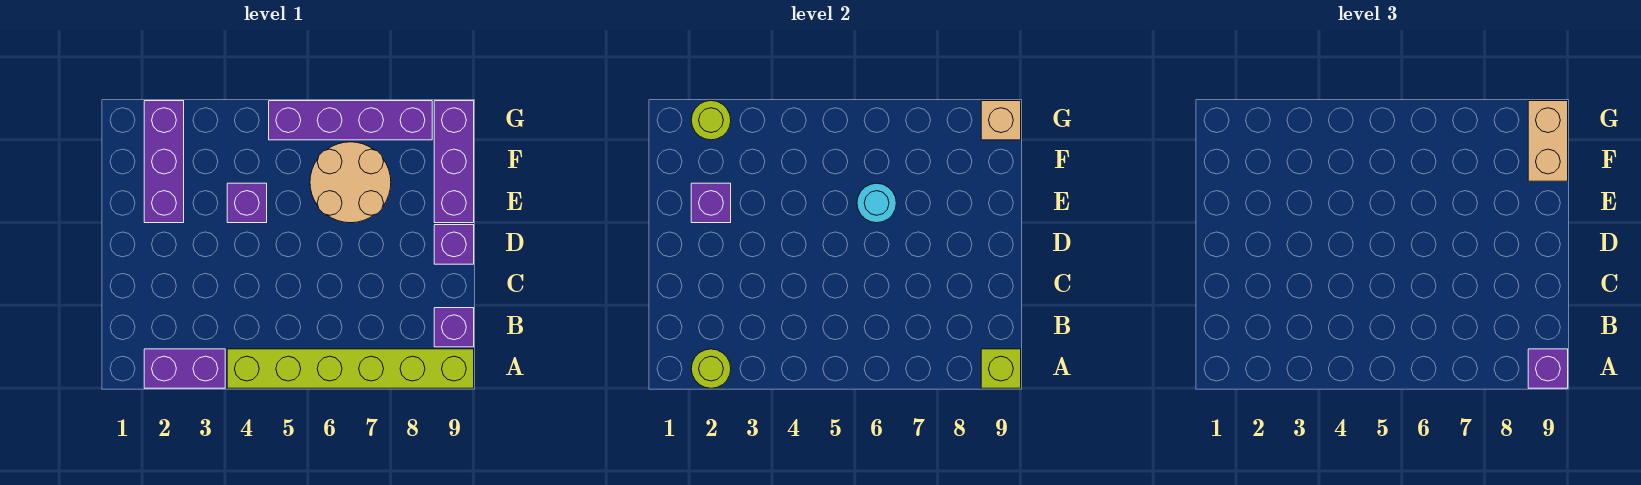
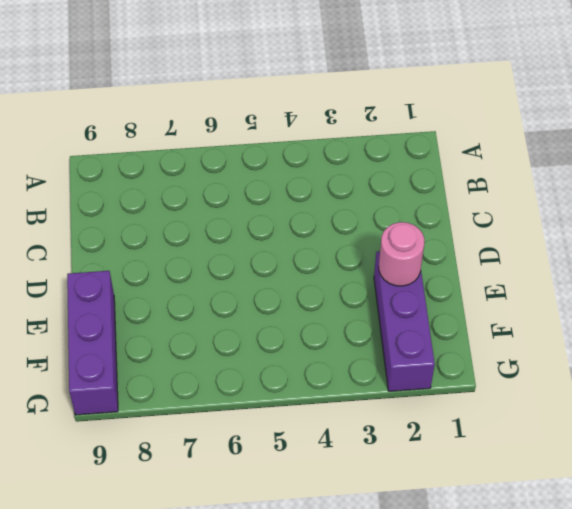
pink round brick E2 level 2 -> purple brick E2 level 2
none -> purple brick A2:A3 level 1
none -> lime brick A4:A9 level 1
none -> purple brick B9 level 1

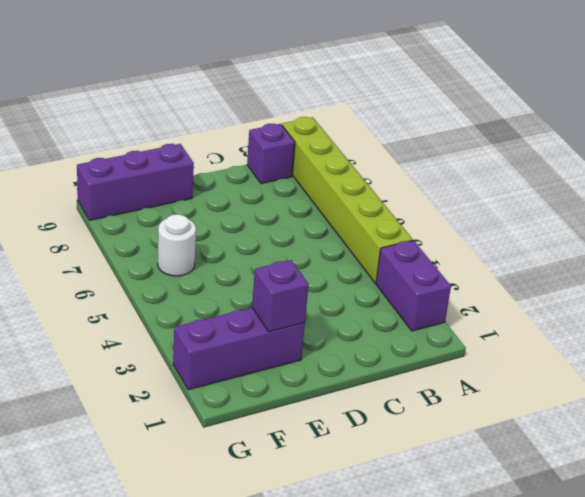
white round brick F6 level 1 -> tan round brick E6:F7 level 1
none -> purple brick D9 level 1
none -> purple brick E4 level 1
none -> purple brick G5:G8 level 1

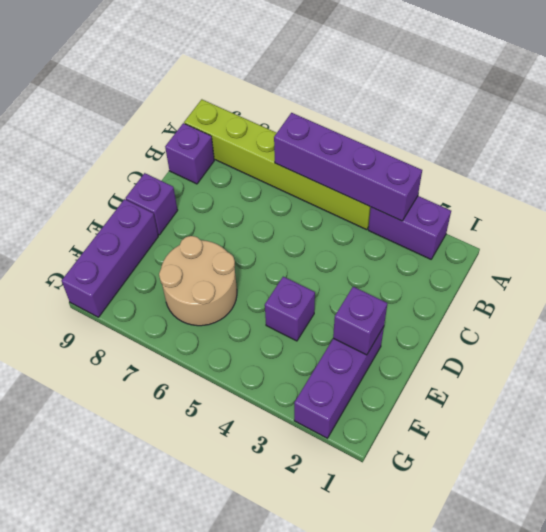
purple brick A3:A6 level 2 -> purple brick G5:G8 level 1
none -> lime round brick A2 level 2
none -> lime brick A9 level 2
none -> cyan round brick E6 level 2

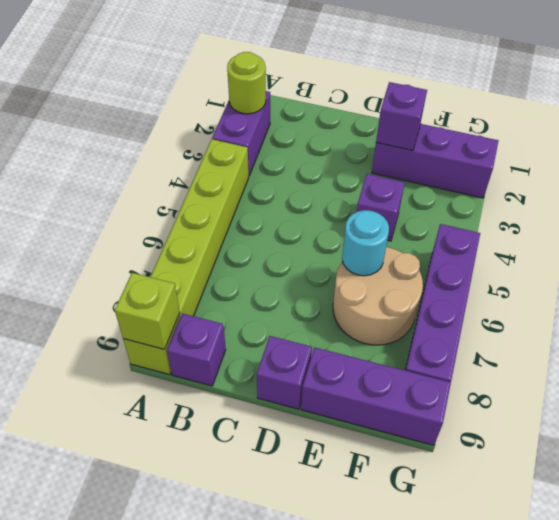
none -> lime round brick G2 level 2
none -> tan brick G9 level 2
none -> purple brick A9 level 3

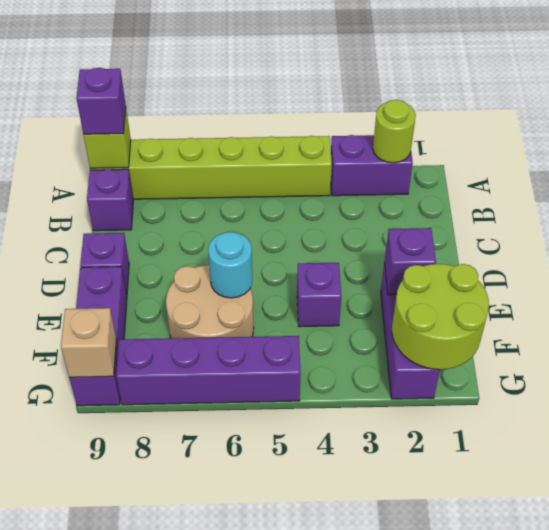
lime round brick F1:G2 level 2 -> lime round brick G2 level 2
none -> tan brick F9:G9 level 3

